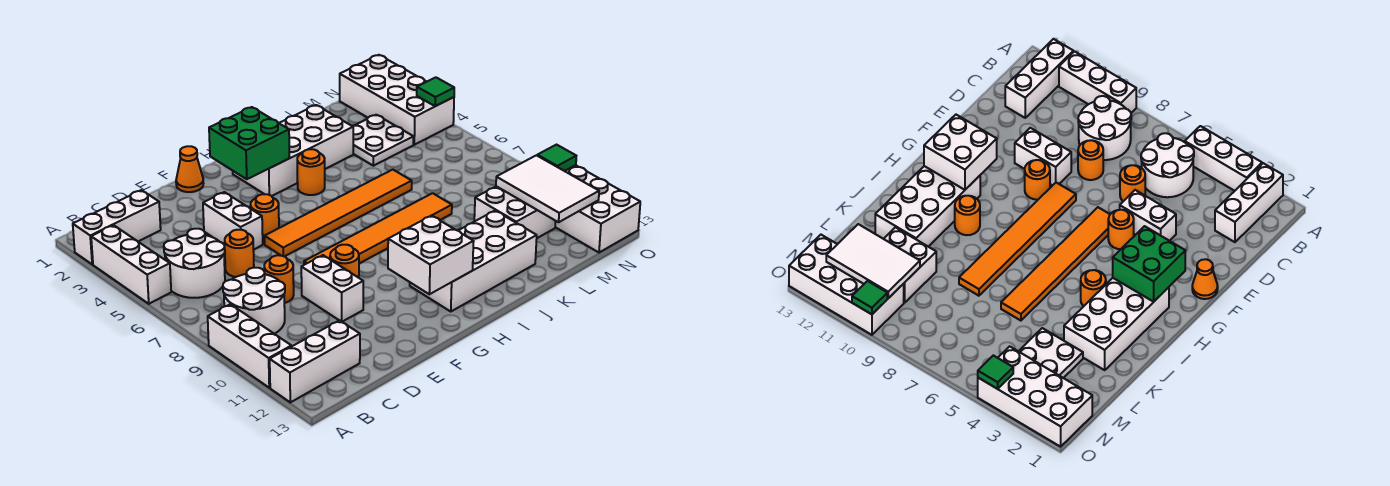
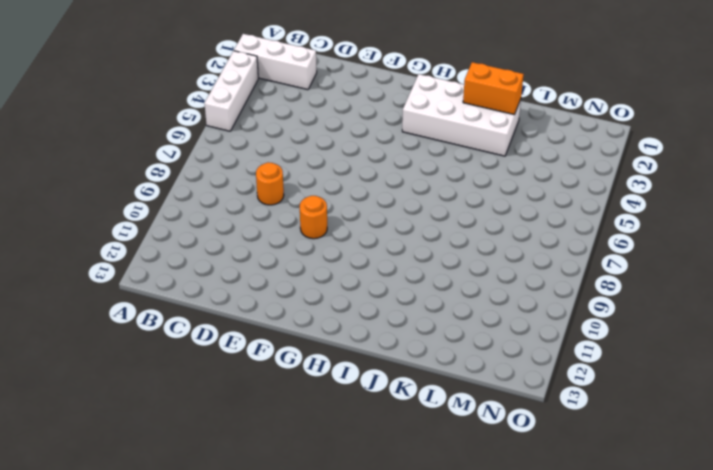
orange brick J2:K2 level 2 -> none
none -> white brick A9:A11 level 1
none -> white brick A12:C12 level 1
none -> white round brick B5:C6 level 1

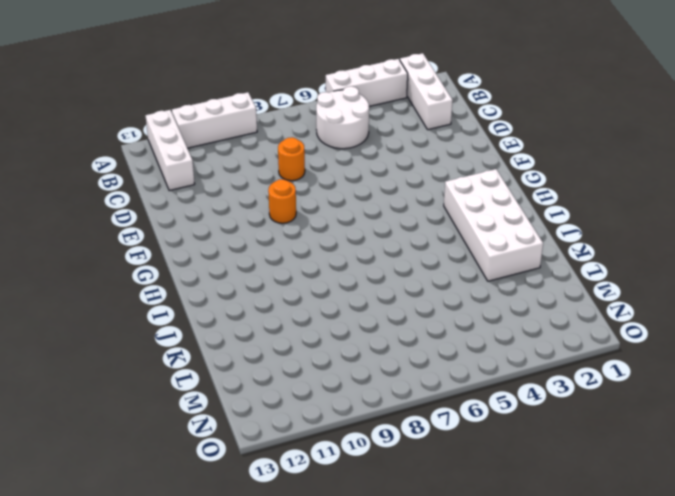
none -> white round brick B8:C9 level 1
none -> orange round brick D6 level 1
none -> white brick E4:E5 level 1

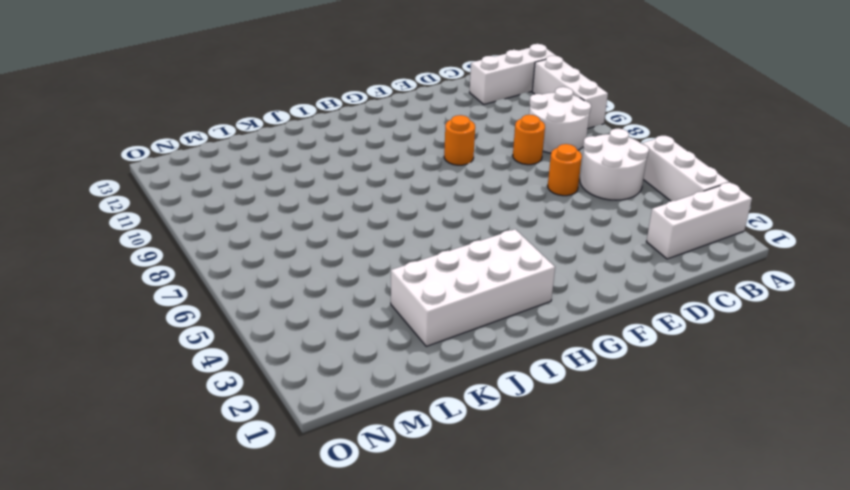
none -> white brick E4:E5 level 1
none -> white brick E9:E10 level 1
none -> orange cone F1 level 1

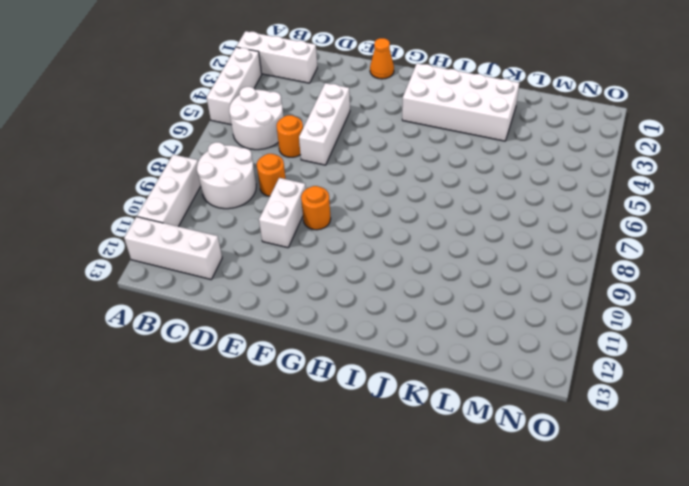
white brick E4:E6 level 1 -> white brick E4:E5 level 1
none -> orange round brick F5 level 1
none -> orange tile F6:K6 level 1
none -> orange tile F8:K8 level 1

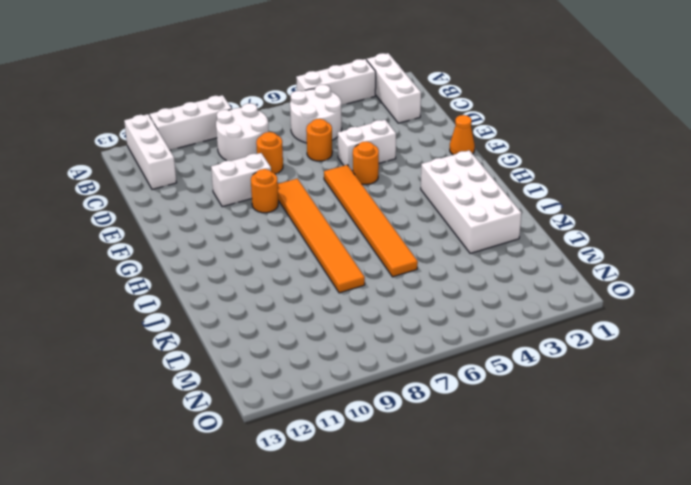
none -> white brick H11:K12 level 1
none -> orange round brick I4 level 1
none -> orange round brick I10 level 1

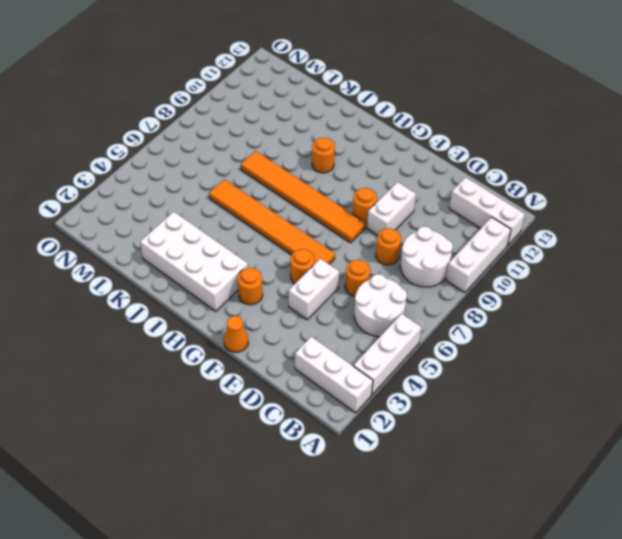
orange round brick G3 level 1 -> orange round brick I4 level 1
none -> white brick H11:K12 level 1
none -> white plate L3:M4 level 1
none -> white brick L10:M11 level 1

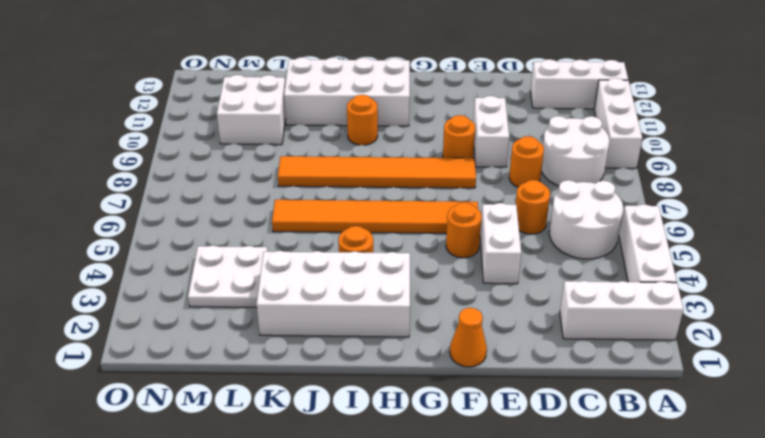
none -> white brick N1:O4 level 1
none -> white brick N10:O13 level 1
none -> green brick G2:H3 level 2

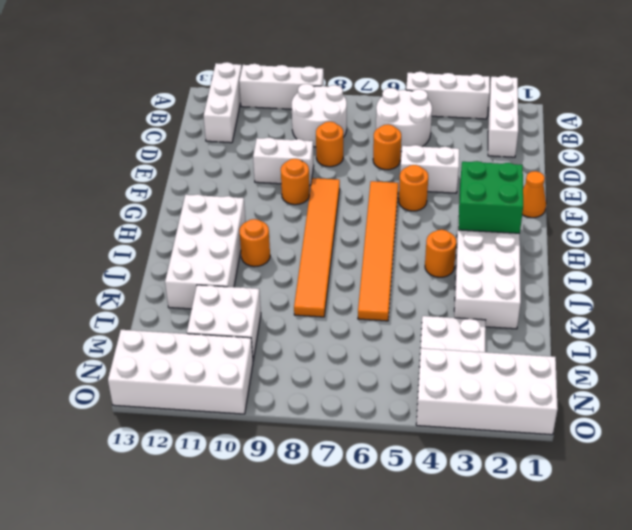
none -> white brick G11:H12 level 2
none -> white tile M10:N12 level 2
none -> green tile O4 level 2

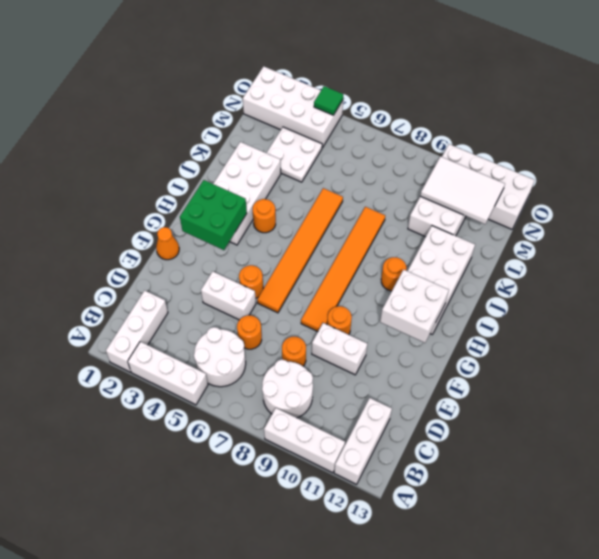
none -> green tile O10 level 2

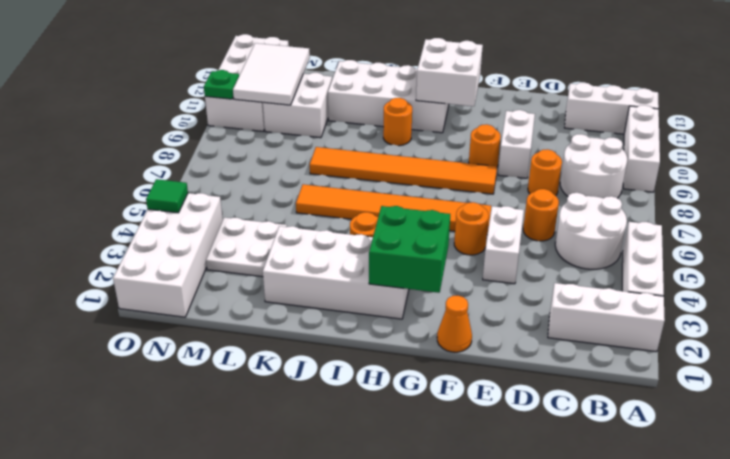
green plate O10 level 2 -> green tile O10 level 2

